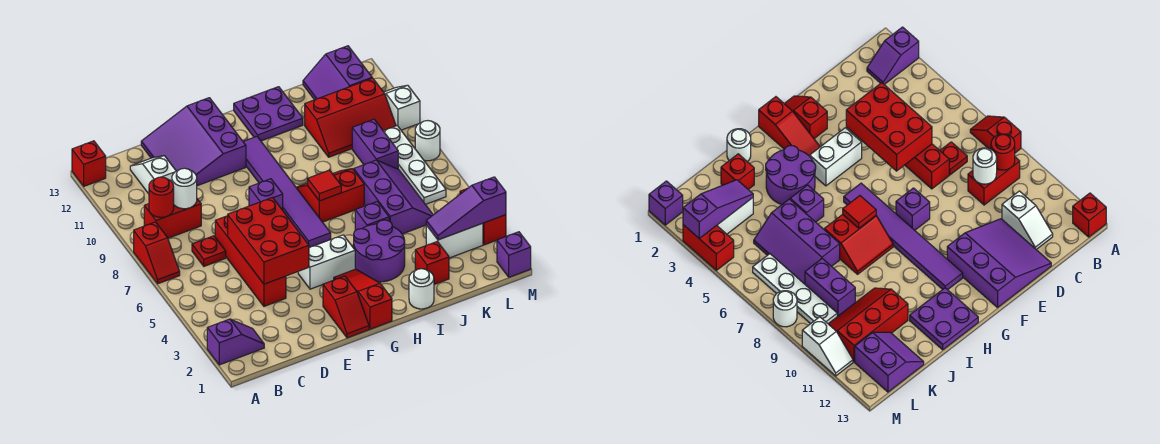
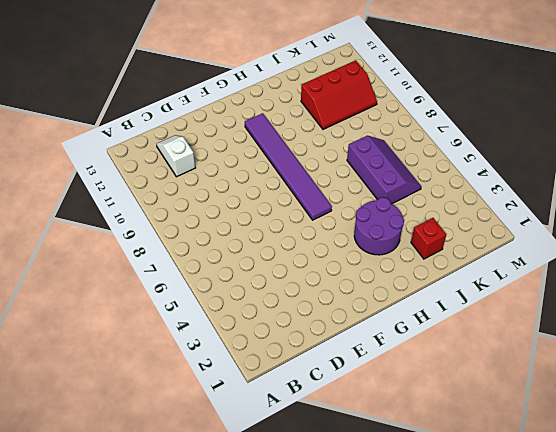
none -> purple slope A2:B2 level 1 top A
none -> red slope A7:A8 level 1 top 8
none -> red brick A13 level 1
none -> red brick B9:C9 level 1

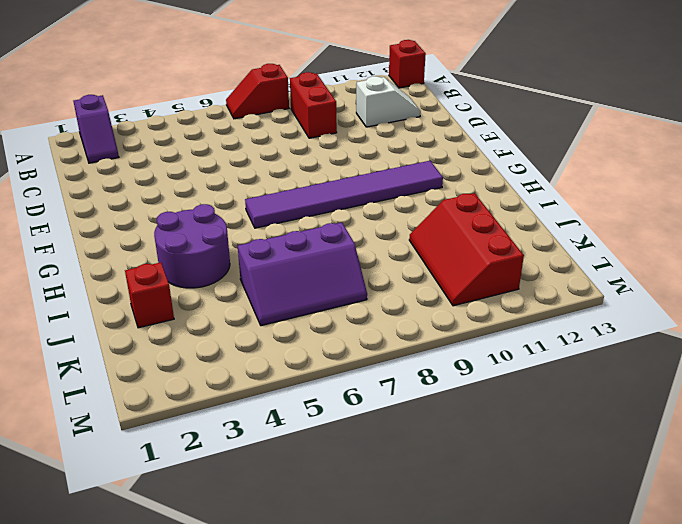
none -> red plate C7 level 1
none -> red brick D4:D7 level 1
none -> purple slope D11:F13 level 1 top F
none -> red slope F1:F2 level 1 top 2

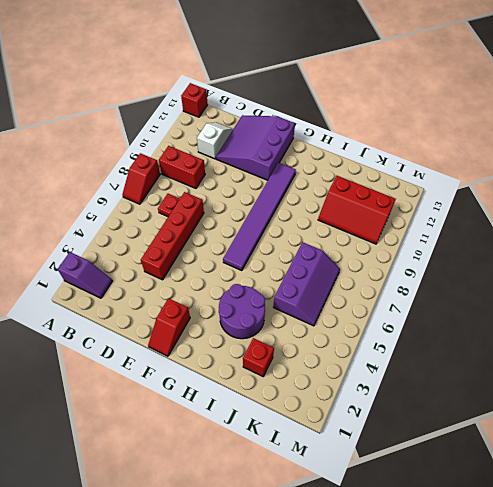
none -> white brick F4:G4 level 1
none -> purple brick F8 level 1
none -> red slope G1:G3 level 1 top 1
none -> red slope H7:I8 level 1 top 7

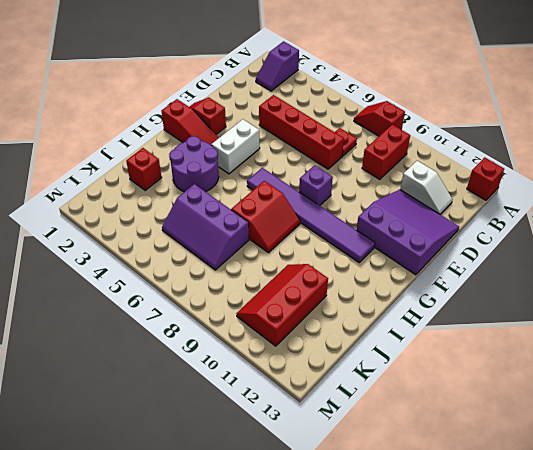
none -> purple plate H12:I13 level 1
none -> white round brick I1 level 1
none -> purple brick I5 level 1
none -> white brick K3:L3 level 1

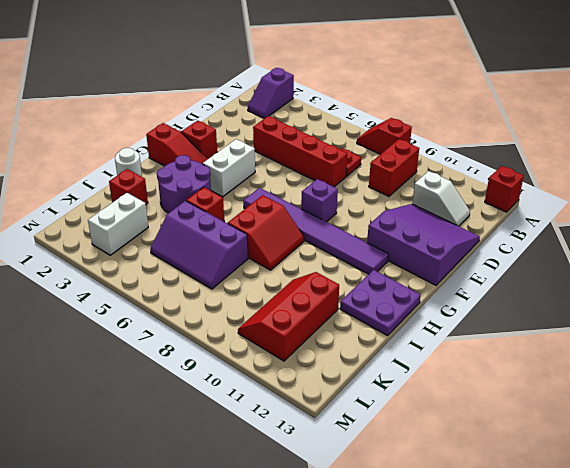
red brick I5 level 1 -> purple brick I5 level 1
none -> purple brick K8:K9 level 1
none -> purple slope K12:L13 level 1 top L
none -> white plate L6:L9 level 1
none -> purple brick M1 level 1

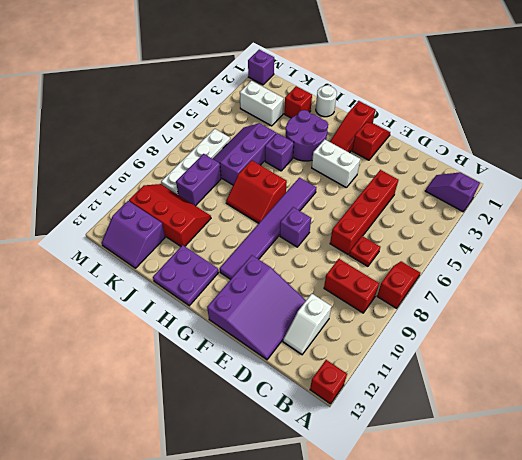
purple slope K12:L13 level 1 top 12 -> purple slope K12:L13 level 1 top L
none -> red brick M3:M4 level 1
none -> white round brick M8 level 1
none -> white slope M10:M11 level 1 top 10
none -> red round brick B9 level 2

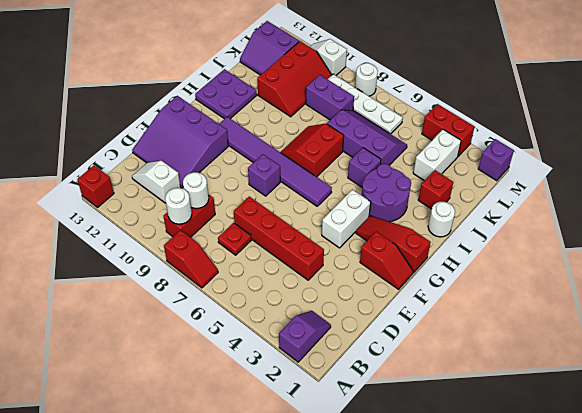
white round brick B9 level 2 -> red round brick B9 level 2
none -> red brick D4:E6 level 2
none -> red tile H7 level 2
none -> purple slope K3:M3 level 2 top M

